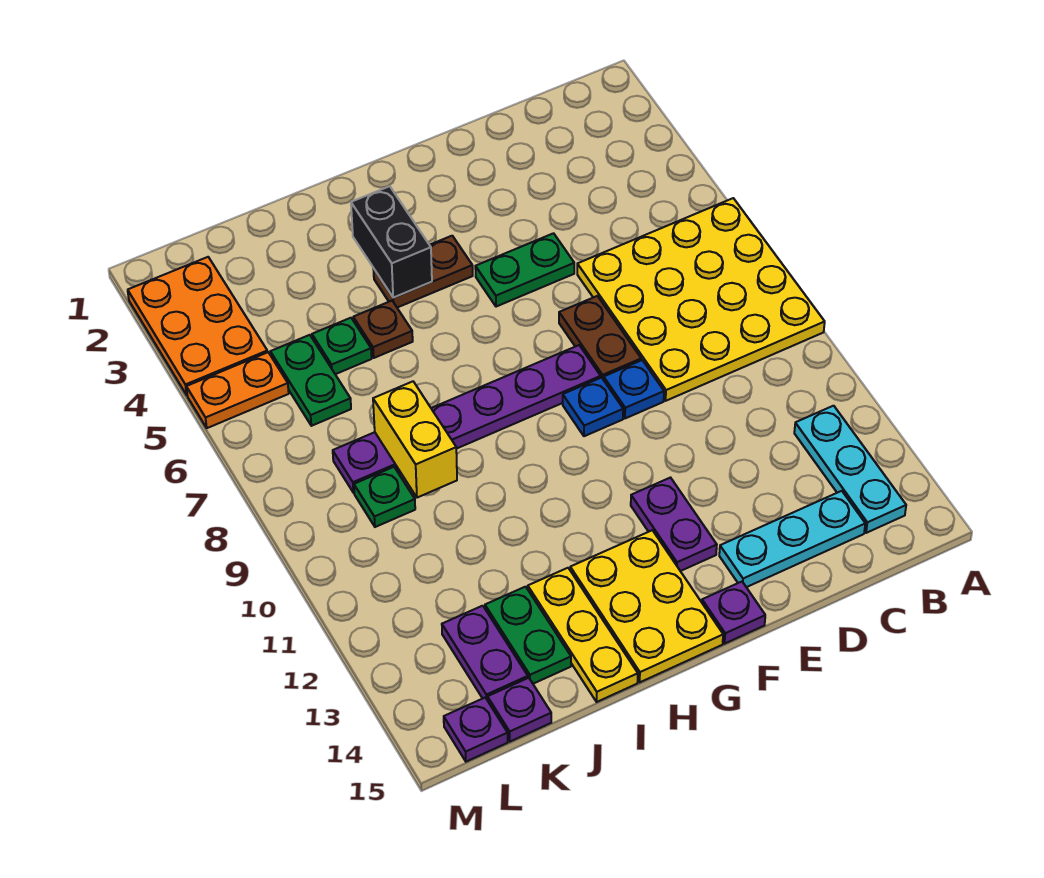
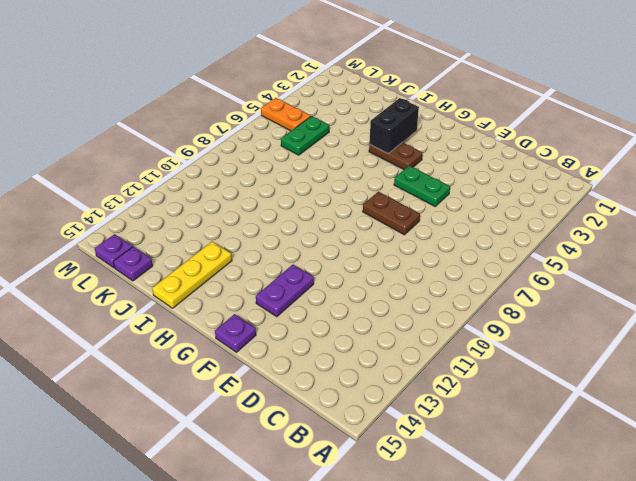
brown plate E7:F7 level 1 -> brown plate E7:E8 level 1
none -> yellow plate A6:D9 level 1
none -> cyan plate B12:B14 level 1
none -> cyan plate C14:E14 level 1

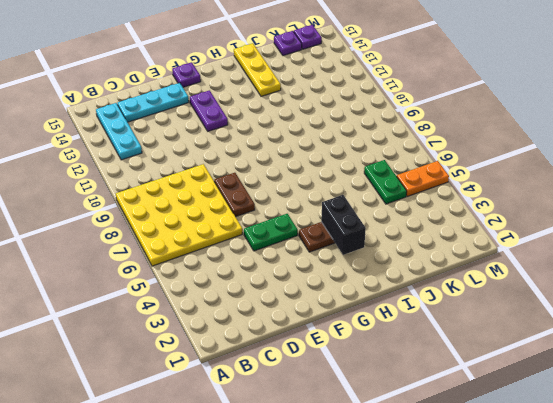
none -> blue plate E9 level 1
none -> purple plate F8:K8 level 1
none -> blue plate F9 level 1

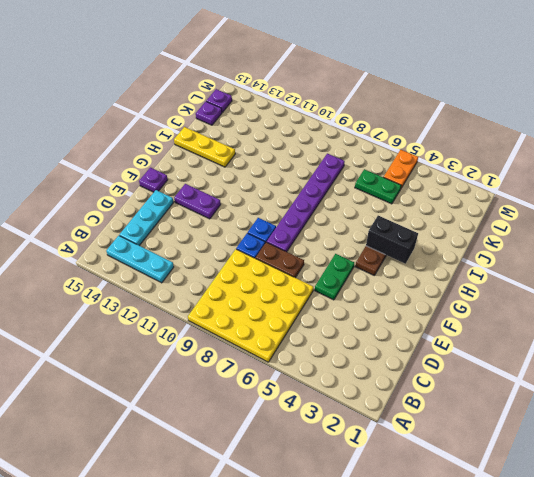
none -> yellow plate G13:H15 level 1
none -> brown plate I5 level 1
none -> green plate J5 level 1

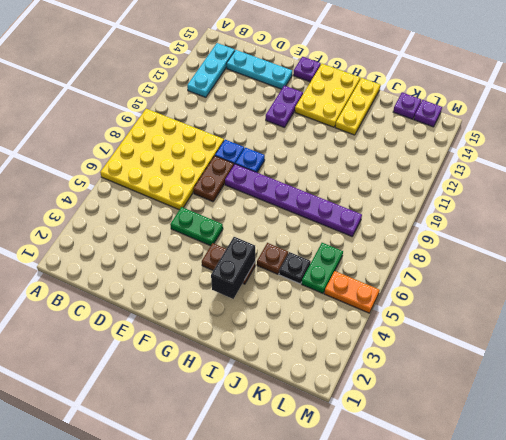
black plate J5 level 1 -> green plate J5 level 1
none -> green plate J13:J14 level 1
none -> green plate K9 level 1
none -> purple plate K13:K14 level 1

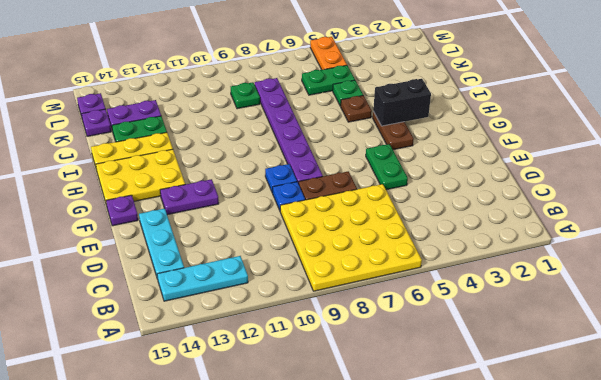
none -> orange plate L2:M4 level 1
none -> yellow brick J8:J9 level 2

